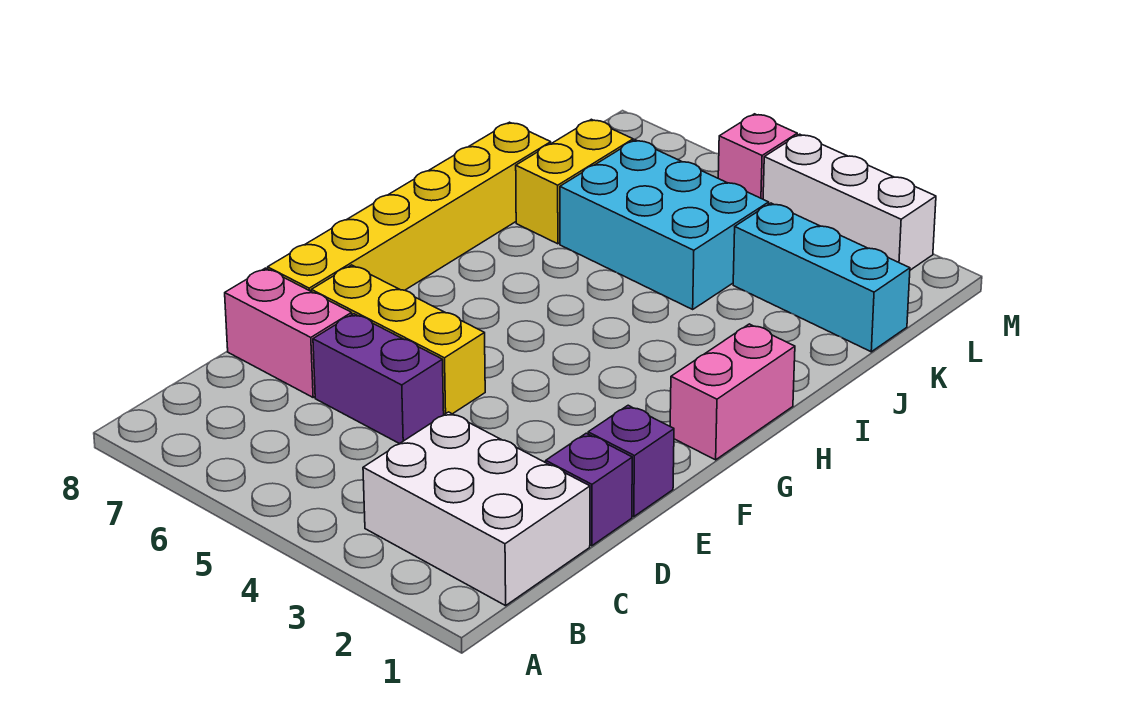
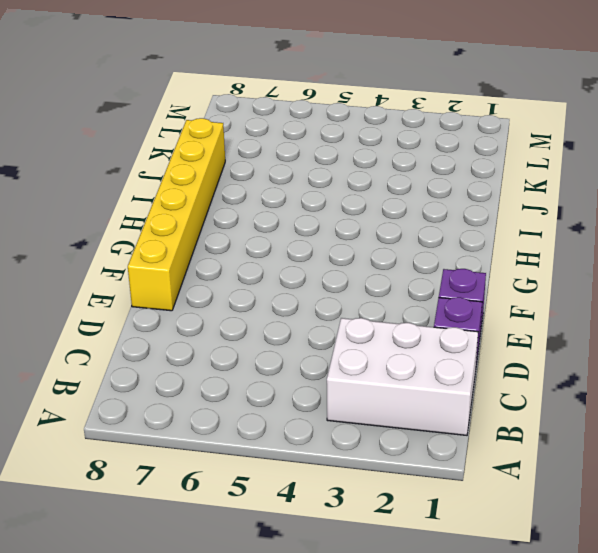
none -> purple brick D5:D6 level 1
none -> pink brick D7:D8 level 1
none -> yellow brick E5:E7 level 1

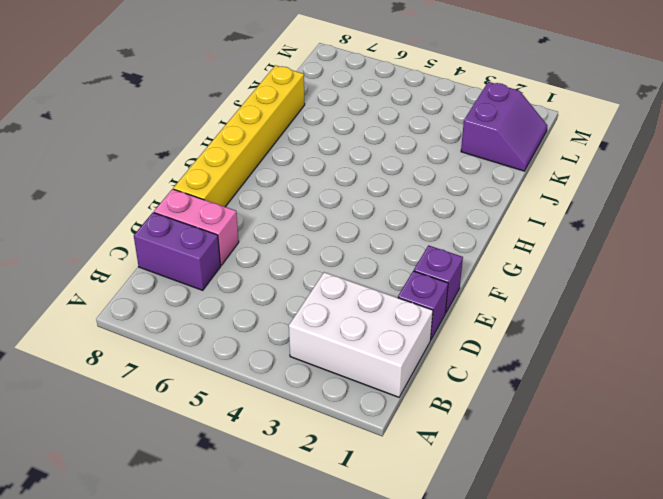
purple brick C7:C8 level 1 -> purple brick D5:D6 level 1
purple slope K1:L2 level 1 top 2 -> cyan brick K1:K3 level 1
none -> yellow brick E5:E7 level 1
none -> pink brick G1:H1 level 1
none -> cyan brick J4:K6 level 1

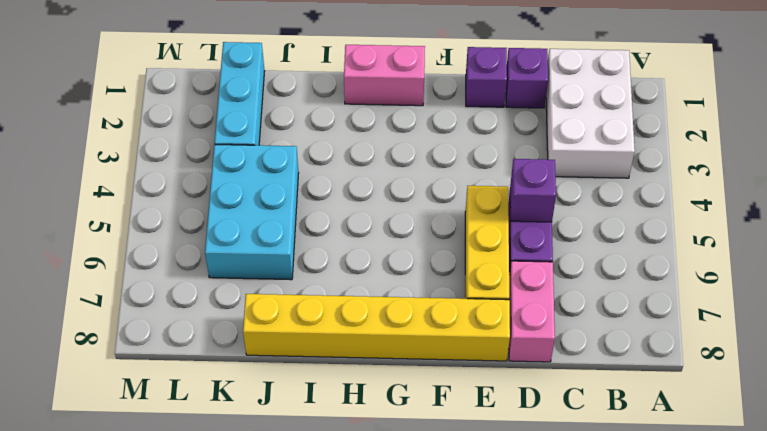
purple brick D5 level 2 -> none
none -> yellow brick J7:K7 level 1
none -> white brick M2:M4 level 1
none -> pink brick M5 level 1

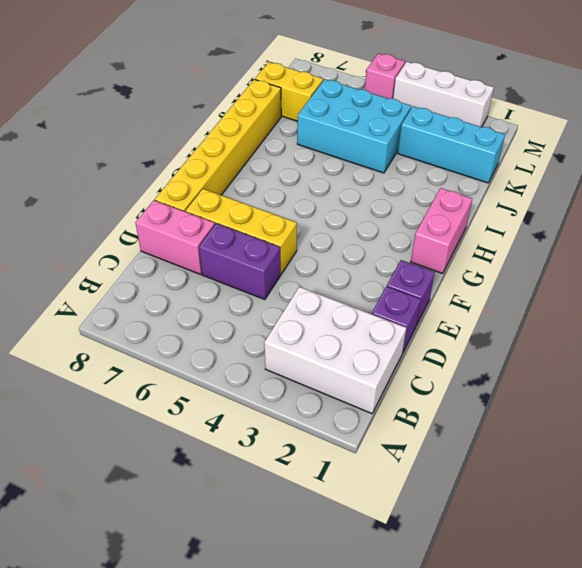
yellow brick K7:K8 level 1 -> yellow brick J7:K7 level 1

